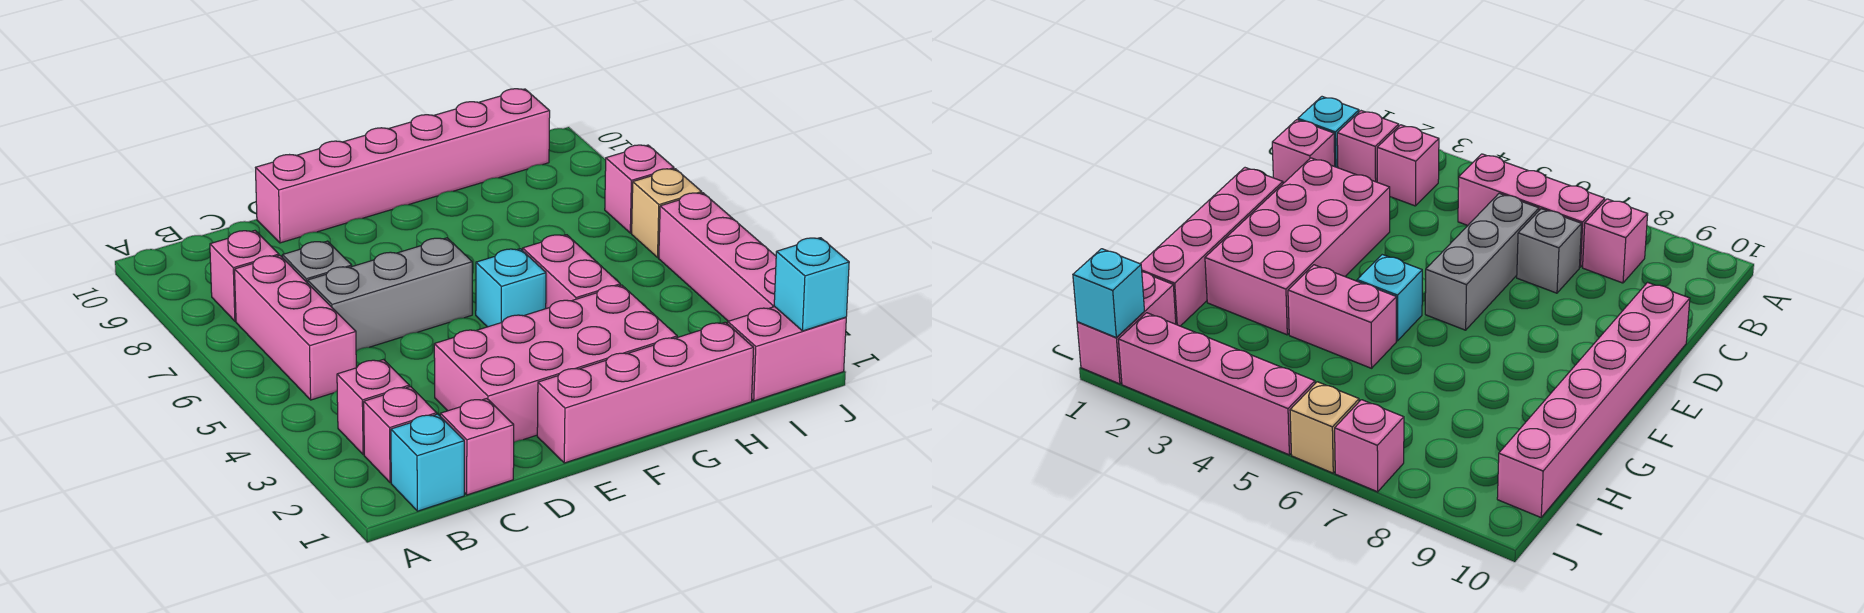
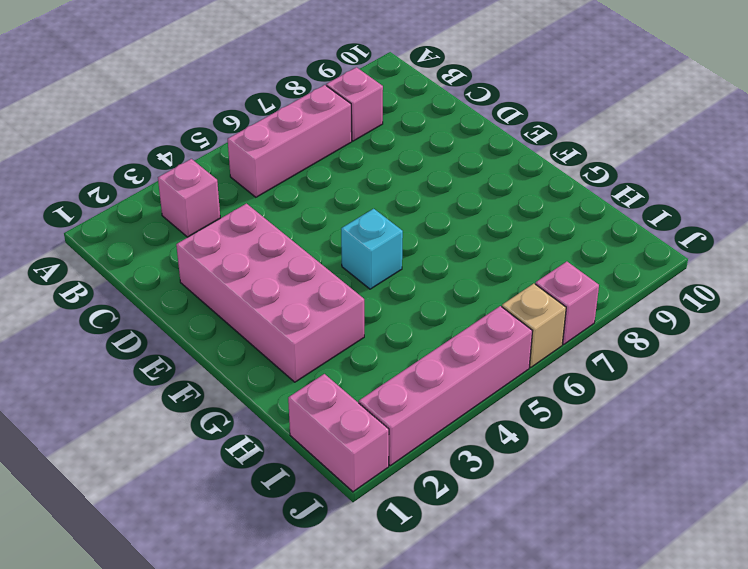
none -> cyan brick B1 level 1
none -> pink brick B2 level 1
none -> pink brick C1 level 1

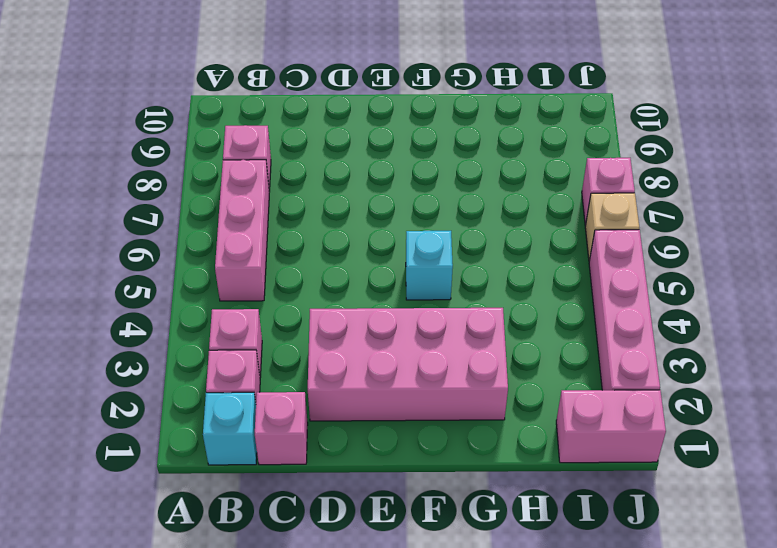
none -> grey brick C6:E6 level 1
none -> grey brick C7 level 1
none -> pink brick D10:I10 level 1

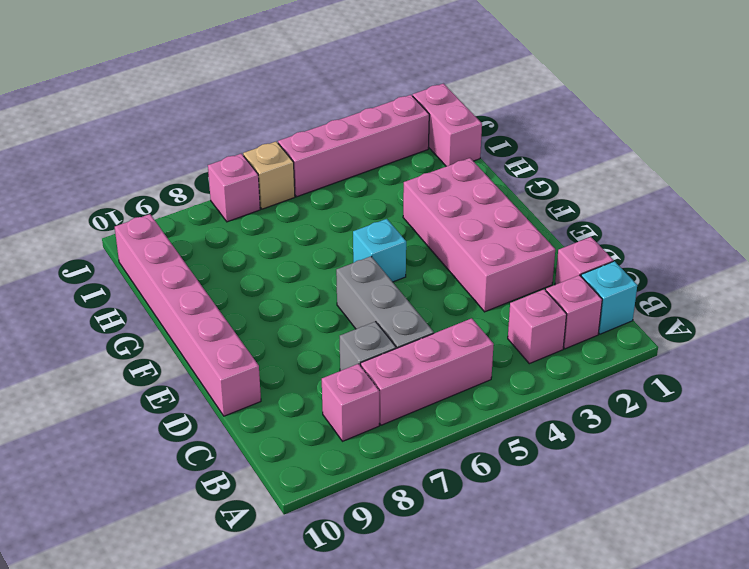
none -> pink brick E1:H1 level 1
none -> pink brick G4:G5 level 1
none -> cyan brick J1 level 2

